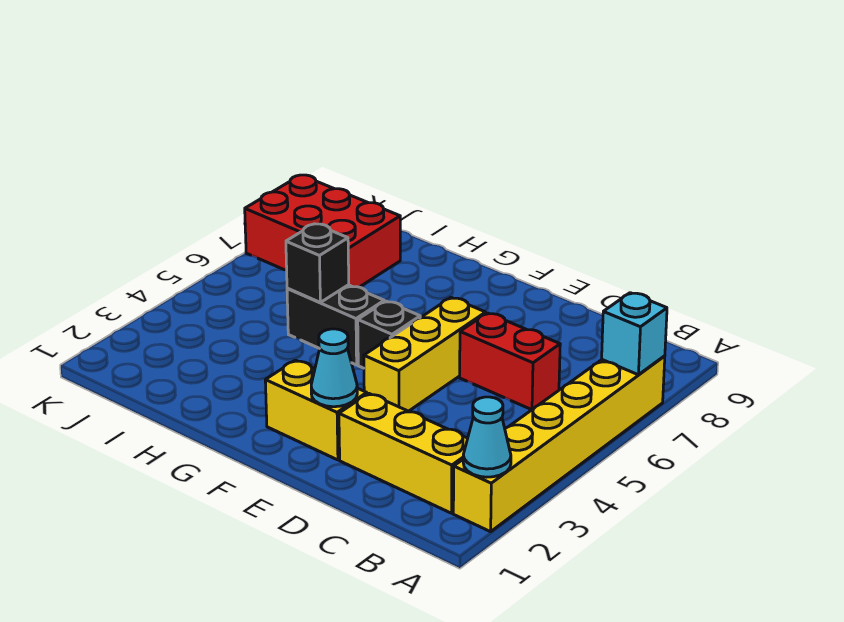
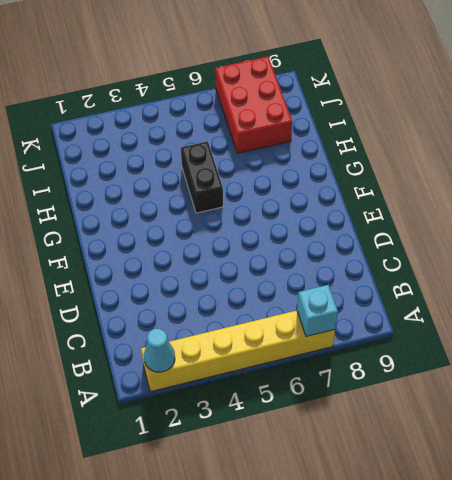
none -> yellow brick B2:D2 level 1
none -> red brick C6:D6 level 1
none -> yellow brick E2:F2 level 1

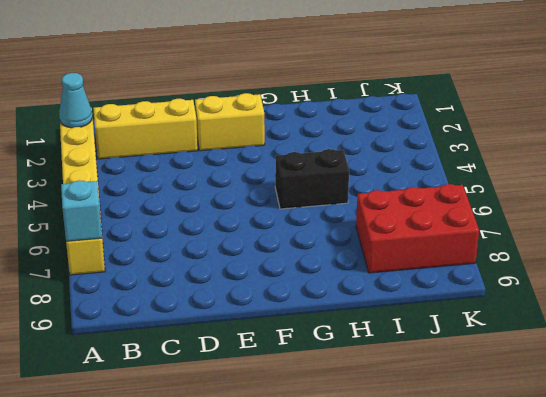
none -> red brick C6:D6 level 1
none -> yellow brick E4:E6 level 1
none -> black brick F5 level 1

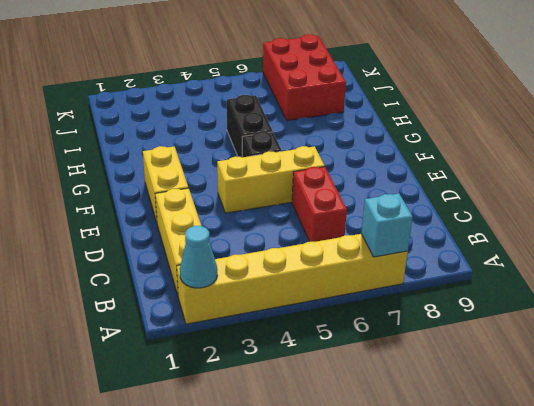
none -> cyan cone E2 level 2
none -> black brick H5 level 2

